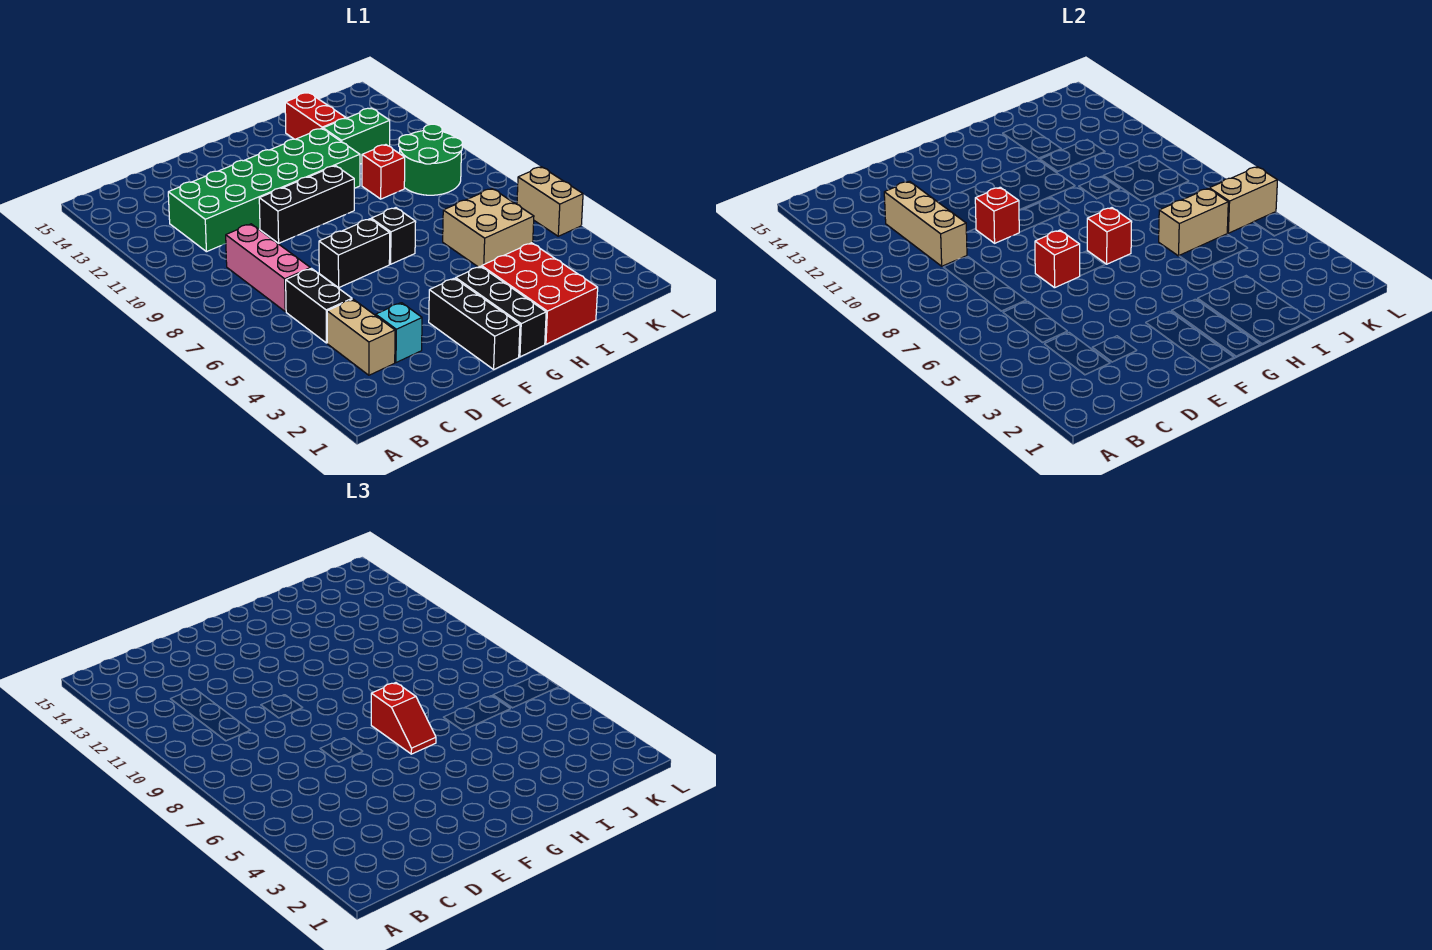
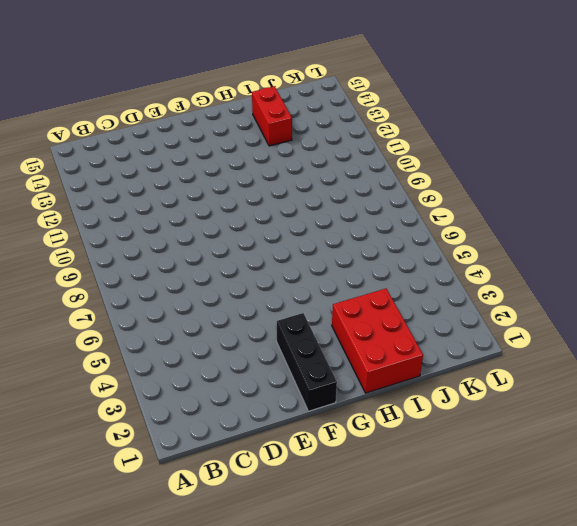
none -> tan brick C3:C4 level 1
none -> black brick C5:C6 level 1
none -> pink brick C7:C9 level 1

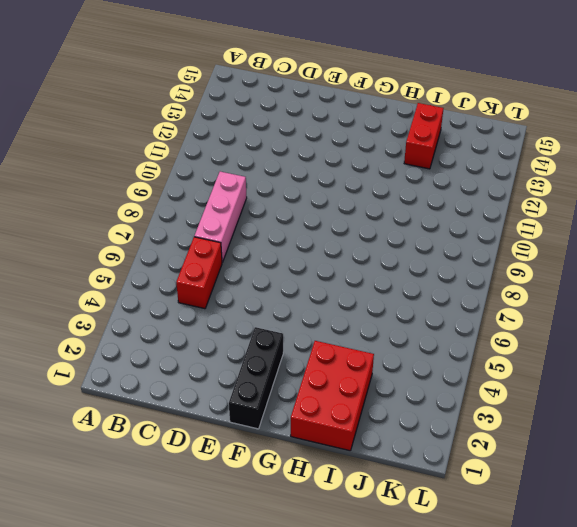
red brick C5:C6 level 1 -> black brick C5:C6 level 1
none -> tan brick C3:C4 level 1
none -> green brick C11:H12 level 1
none -> cyan brick D3 level 1

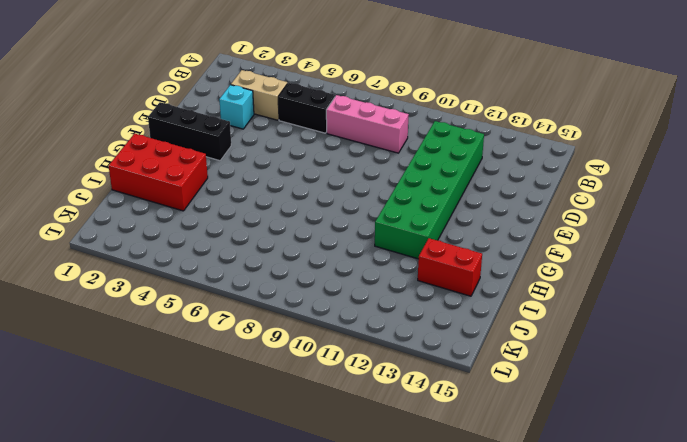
none -> black brick E7:F7 level 1
none -> black brick E10:G10 level 1
none -> black brick G1:G3 level 1

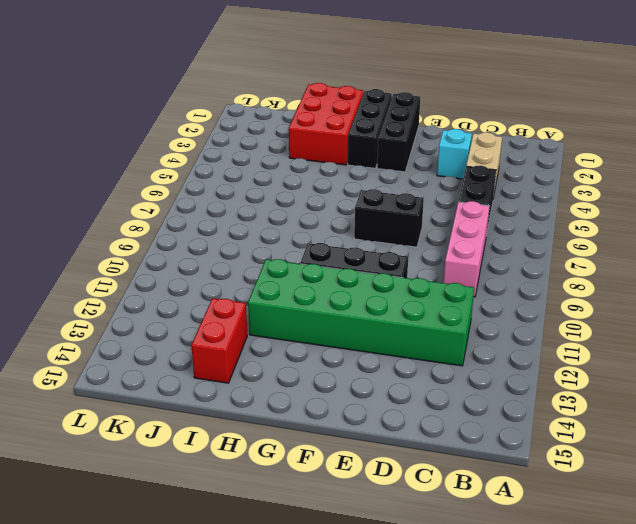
none -> black brick G7 level 1
none -> tan brick I5:J6 level 1
none -> red brick I10 level 1

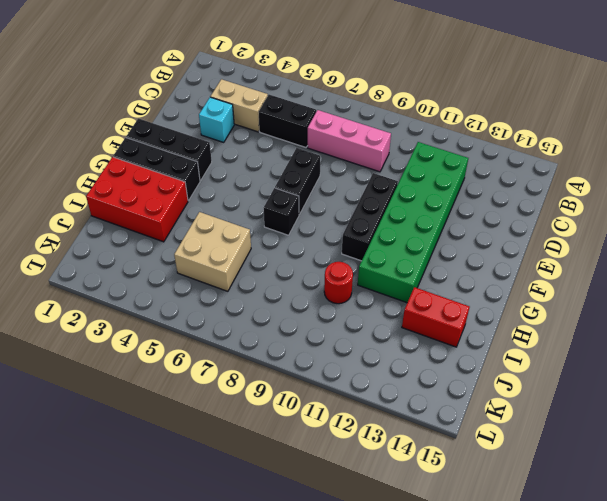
red round brick I10 level 1 -> red brick I10 level 1
none -> green brick I12:J12 level 1
none -> green round brick J9:K10 level 1
none -> tan brick L5:L6 level 1

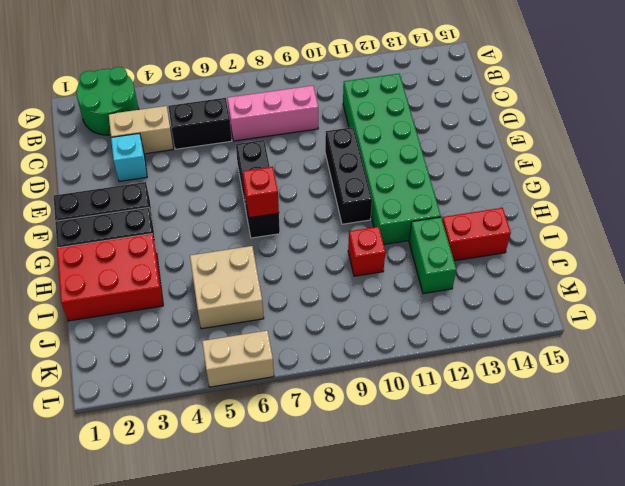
green round brick A2:B3 level 1 -> green round brick J9:K10 level 1
none -> tan brick C10:C12 level 2
none -> red brick E7 level 2
none -> red brick E10 level 2

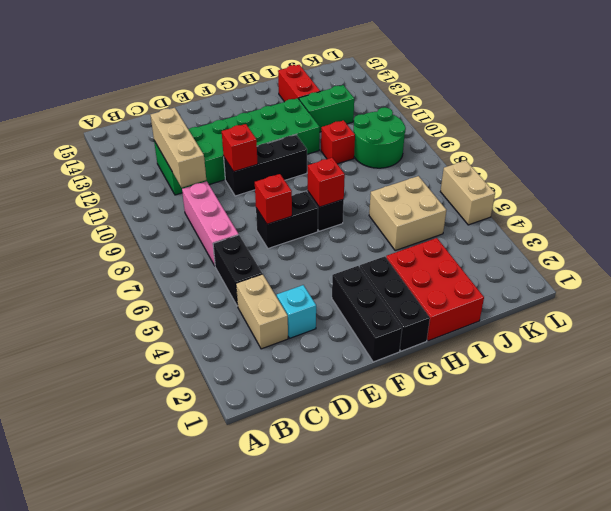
none -> tan brick I6:J6 level 2
none -> tan brick K6:L6 level 2
none -> red slope G6:G7 level 3 top 7

